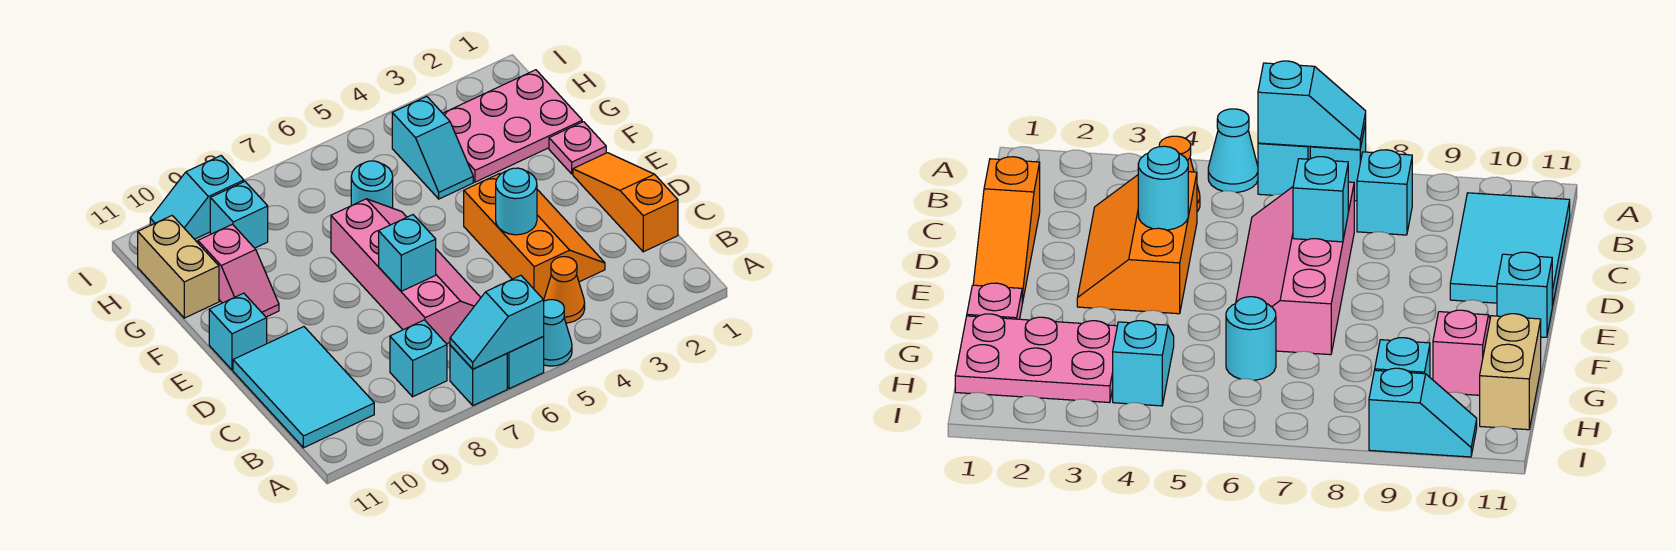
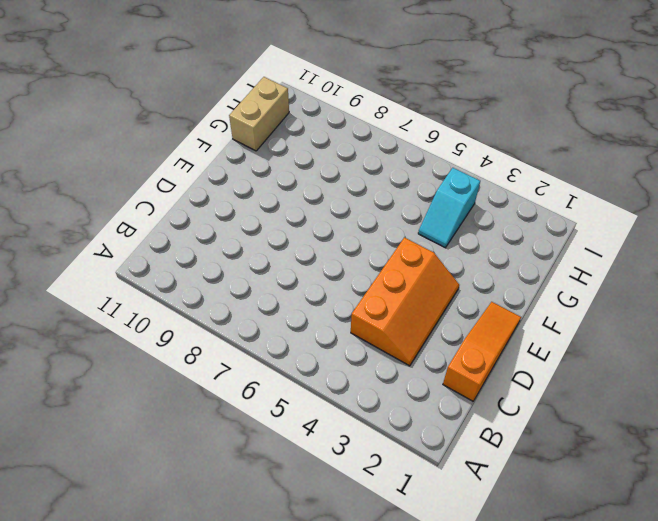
none -> cyan cone A5 level 1
none -> cyan brick A6 level 1
none -> cyan brick A7 level 1

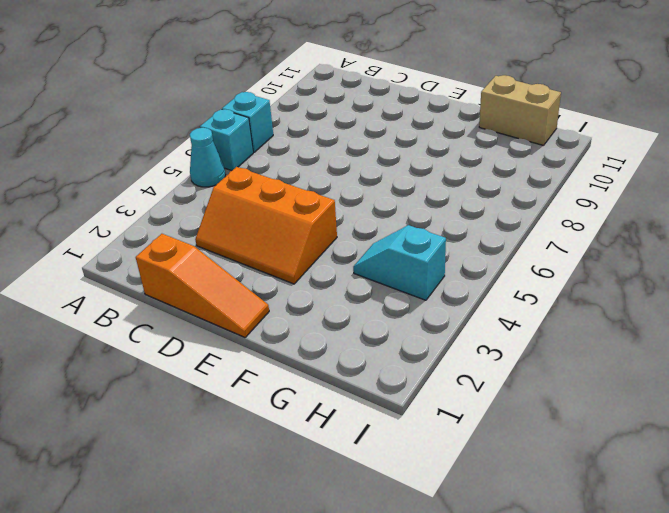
none -> orange cone B4 level 1
none -> cyan brick B8 level 1
none -> cyan tile B10:D11 level 1

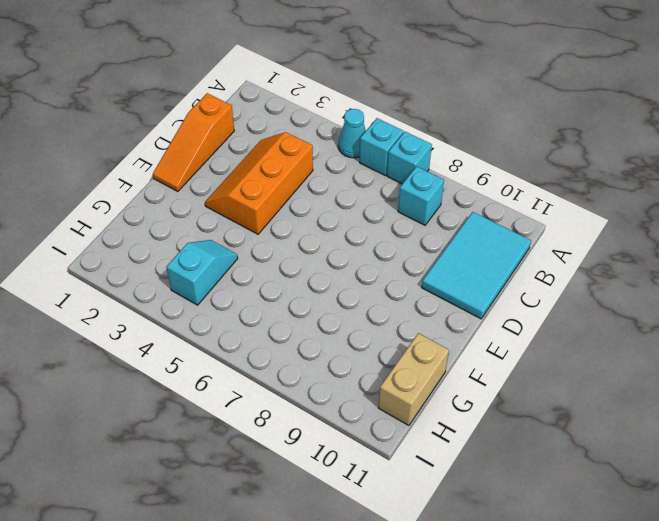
none -> orange cone B4 level 1
none -> pink slope C6:F7 level 1 top 7
none -> cyan brick E11 level 1

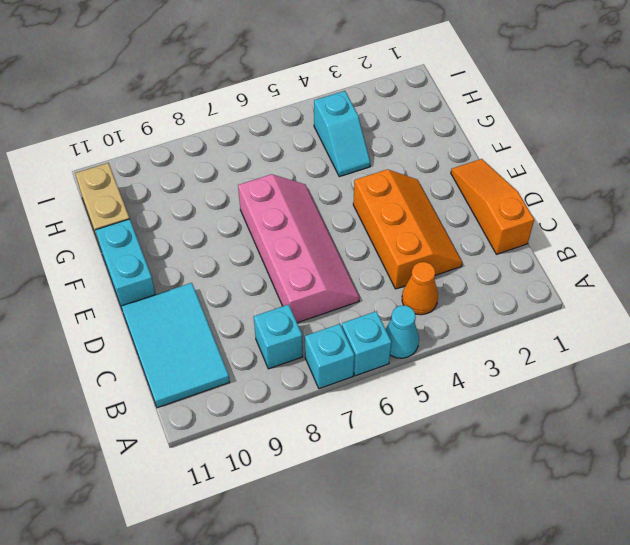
cyan brick E11:F11 level 1 -> cyan brick E11 level 1
none -> pink plate F1 level 1
none -> pink slope F10:G10 level 1 top G
none -> pink plate G1:H3 level 1

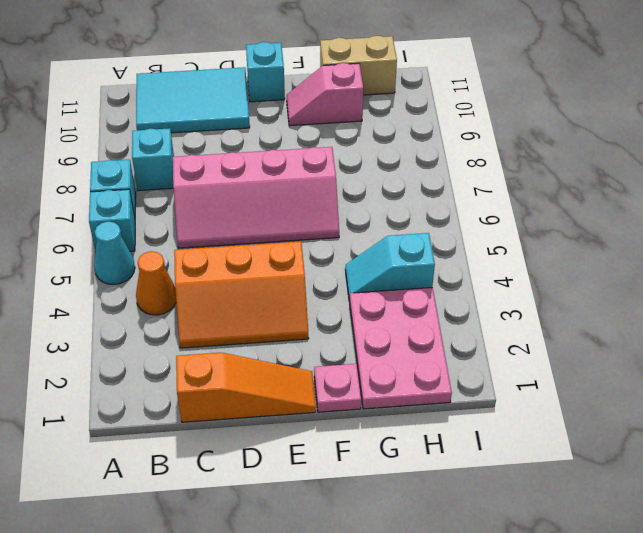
none -> cyan round brick G6 level 1
none -> cyan brick H9 level 1
none -> cyan slope I9:I10 level 1 top 9

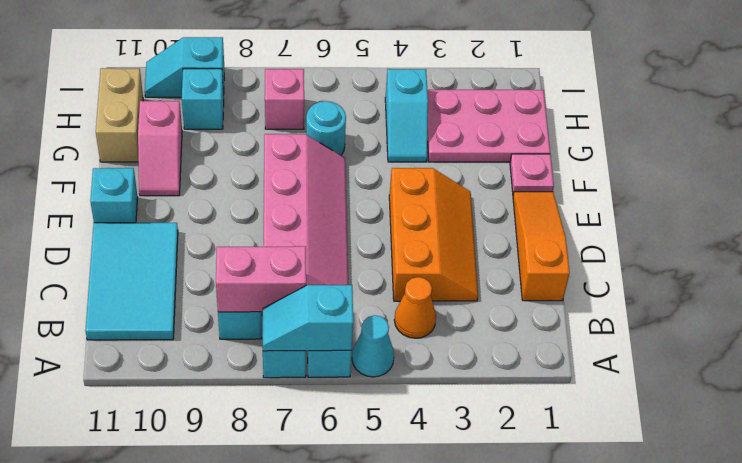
pink brick B7:B8 level 2 -> none
pink brick H7 level 1 -> none
none -> cyan round brick D4 level 2
none -> cyan brick D7 level 2

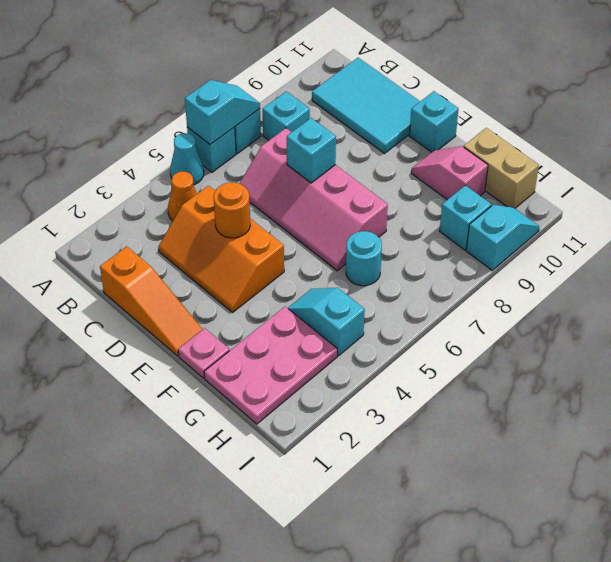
orange round brick D4 level 2 -> cyan round brick D4 level 2

